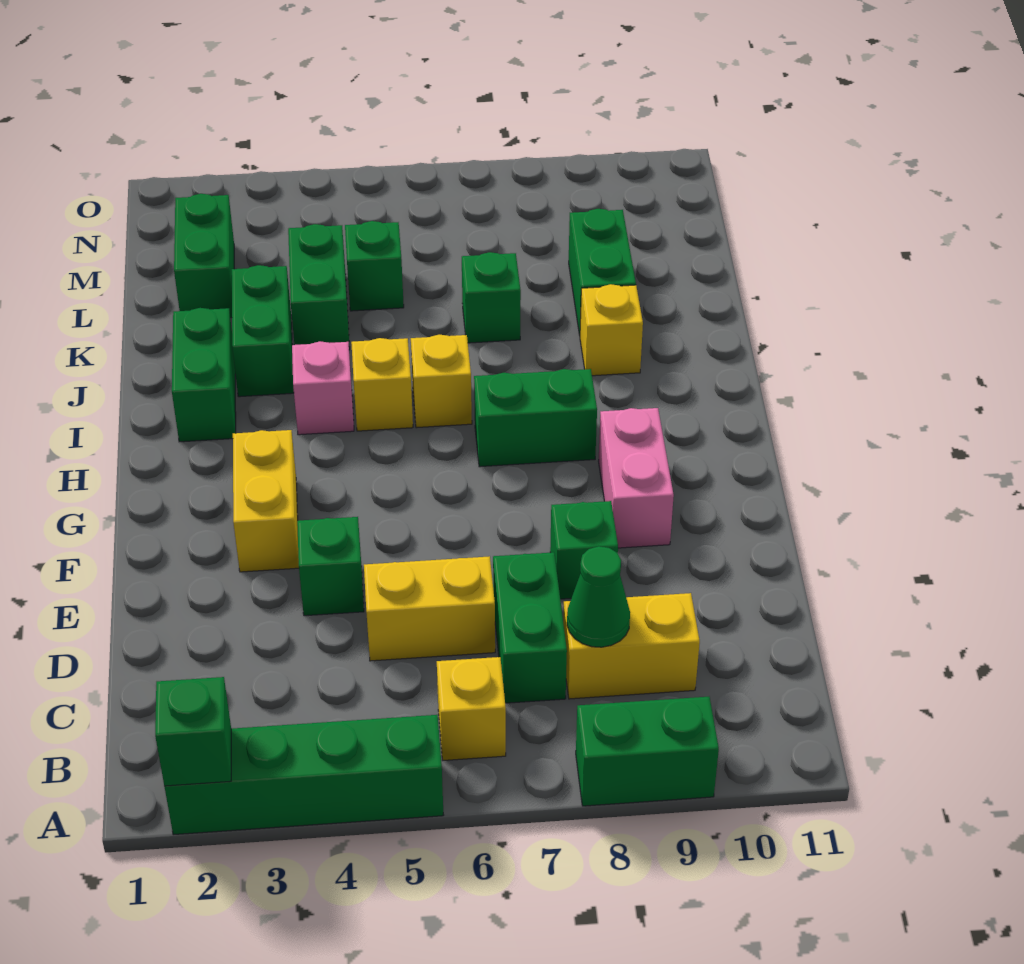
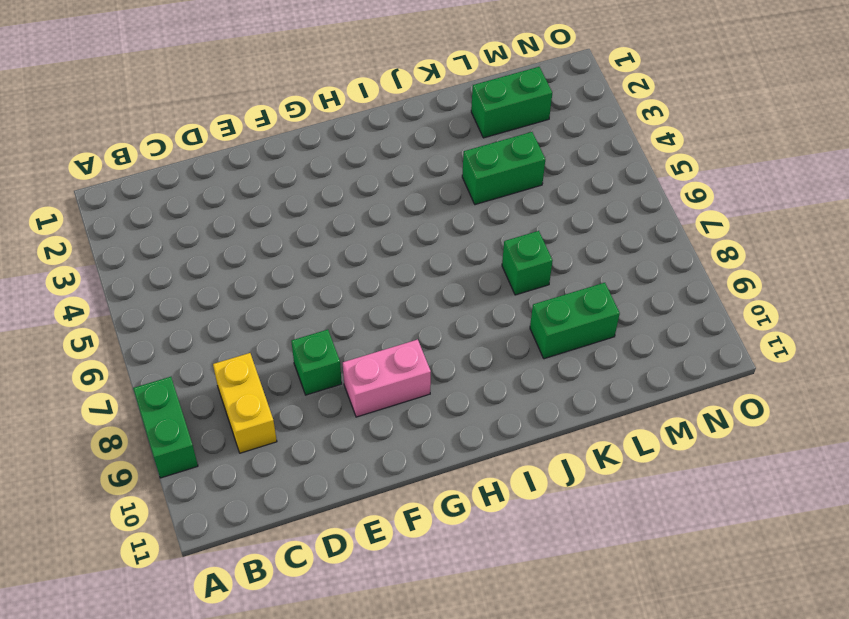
none -> green brick A2:A5 level 1
none -> yellow brick B6 level 1
none -> green brick C7:D7 level 1

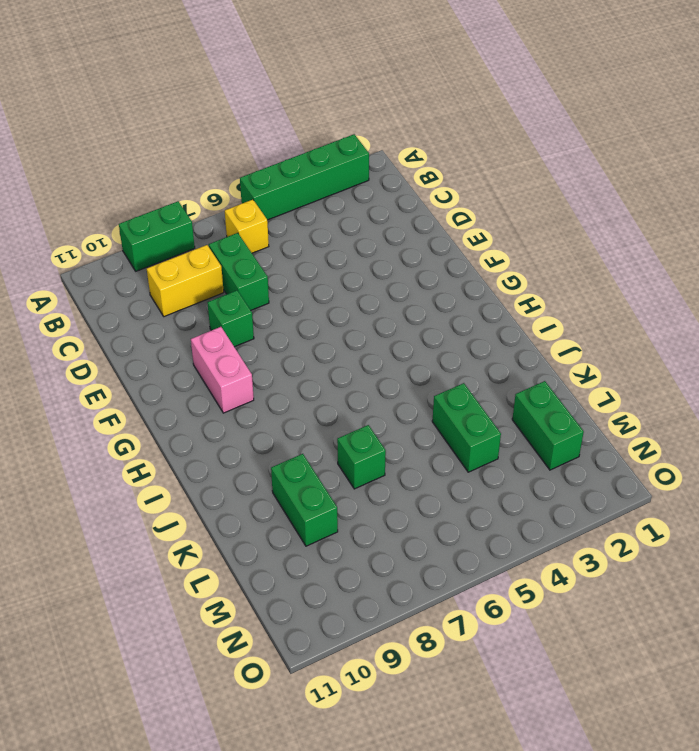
none -> yellow brick D5:D6 level 1
none -> green brick E4 level 1
none -> yellow brick F3:G3 level 1

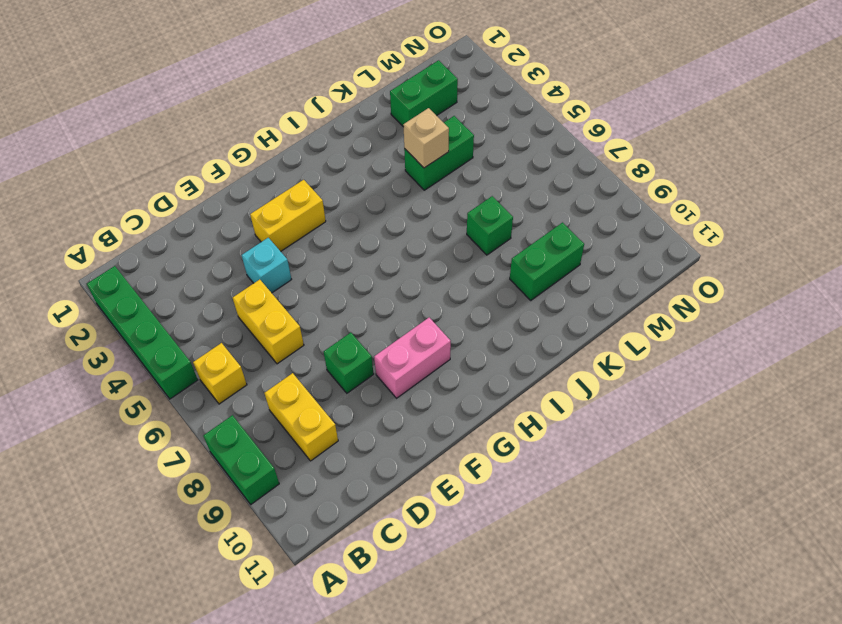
cyan brick E4 level 1 -> green brick E4 level 1
tan brick K4 level 2 -> none
none -> green brick C7:D7 level 1
none -> green brick H7:H8 level 1
none -> green brick I2:J2 level 1

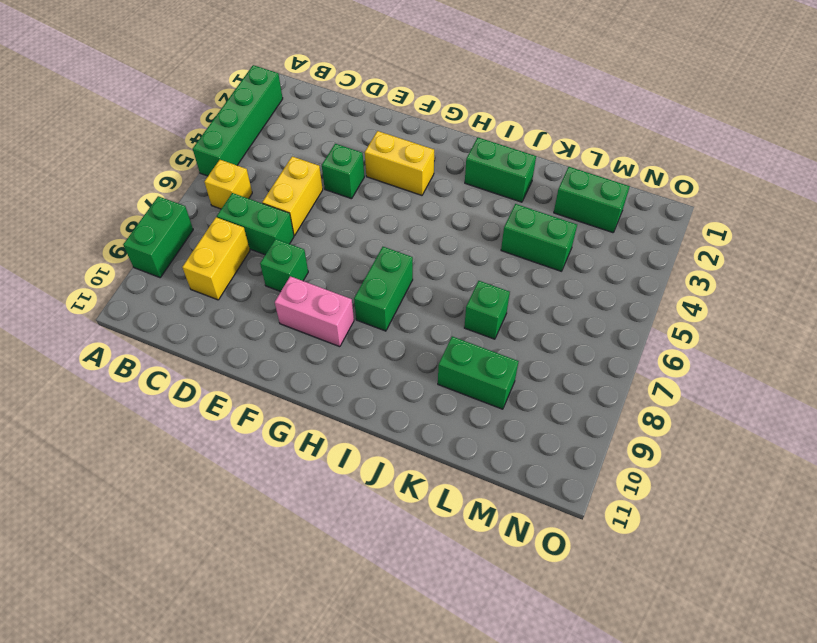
none -> pink brick I4 level 1
none -> yellow brick I5 level 1
none -> yellow brick I6 level 1

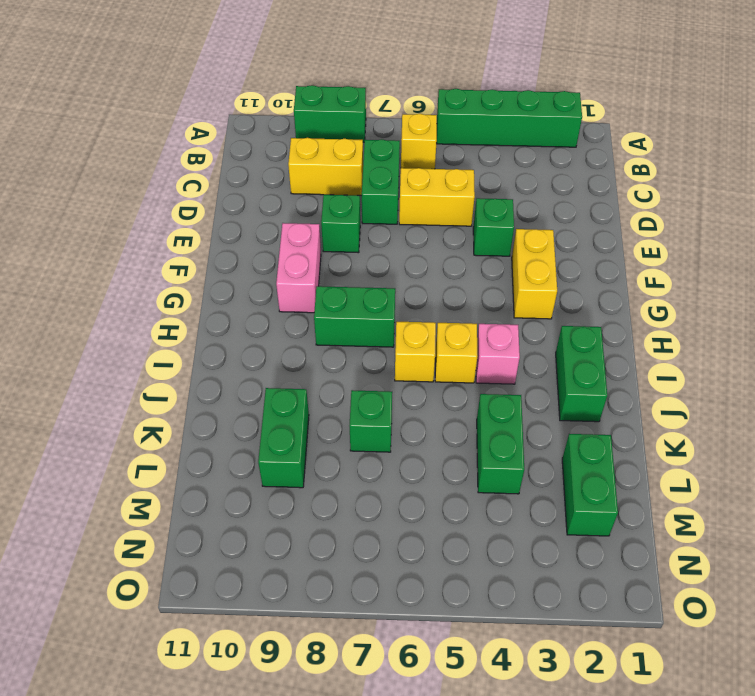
none -> green brick J3:K3 level 1
none -> yellow brick J9 level 1
none -> green brick L5 level 1

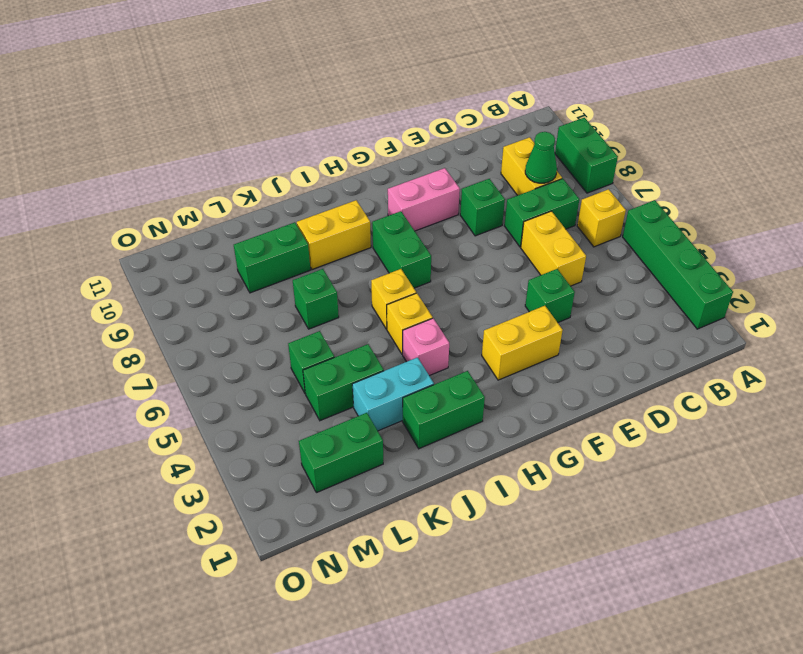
yellow brick I9:J9 level 1 -> yellow brick J9 level 1
cyan brick J3:K3 level 1 -> green brick J3:K3 level 1
none -> green brick A2 level 2

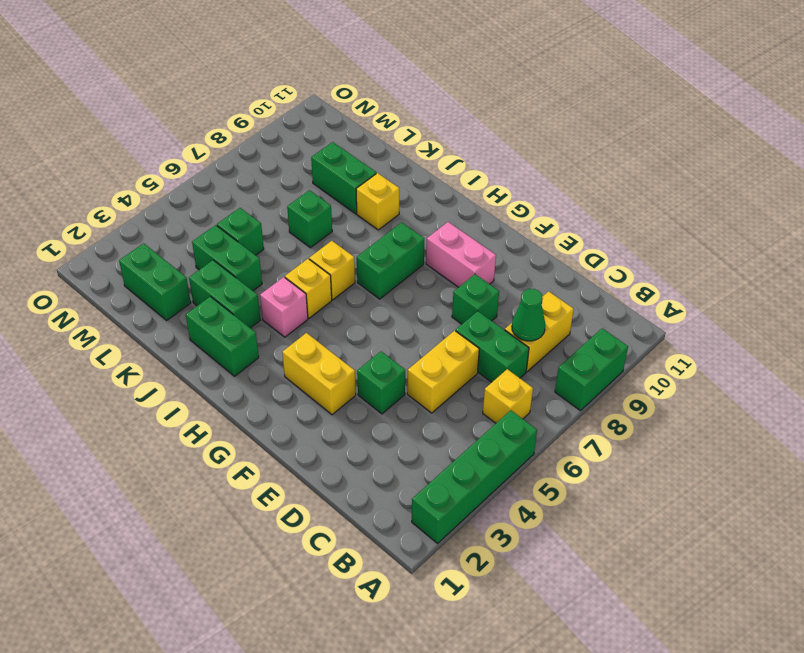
none -> green brick A2 level 2

